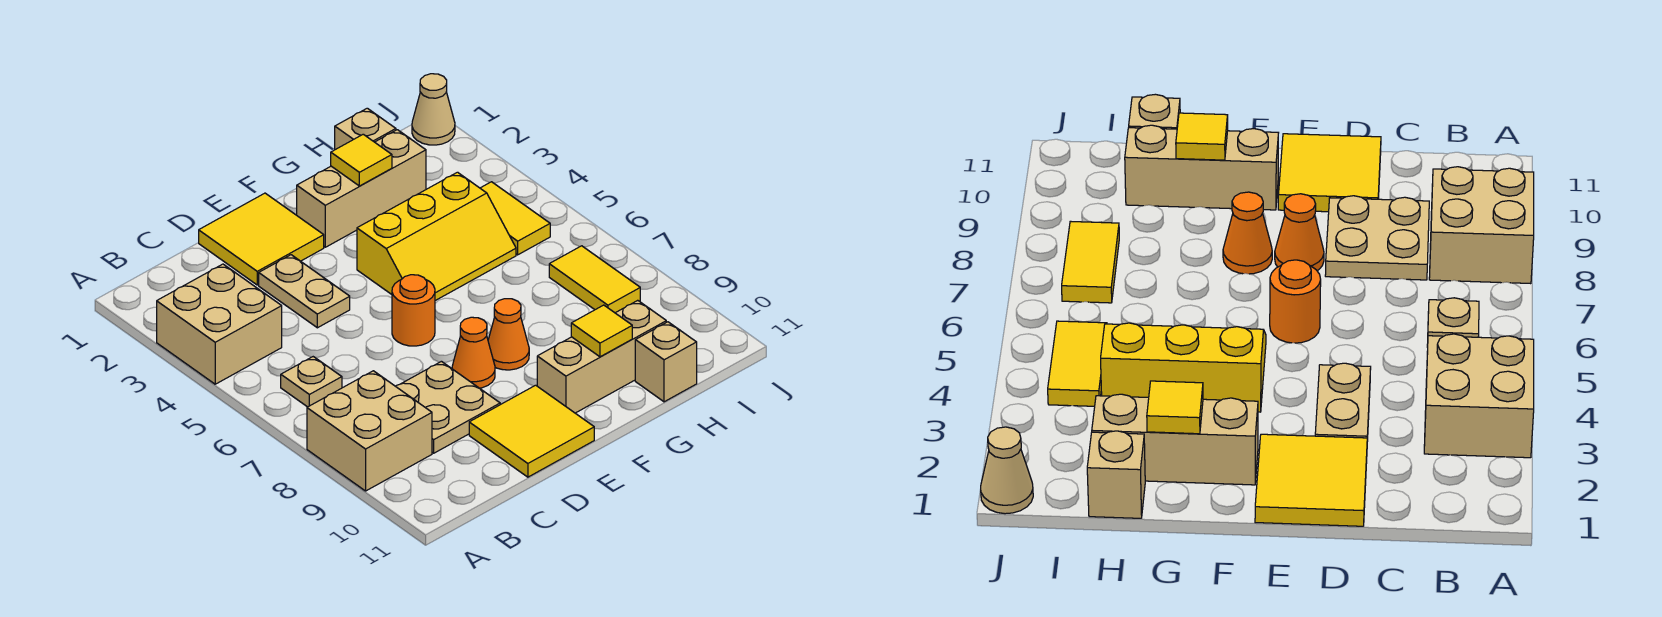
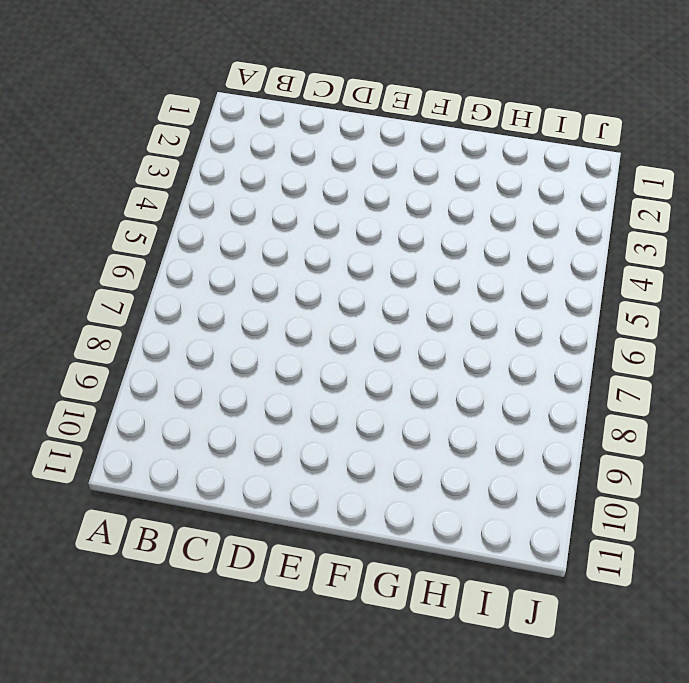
none -> tan brick A3:B4 level 1
none -> tan brick A8:B9 level 1
none -> tan plate B6 level 1

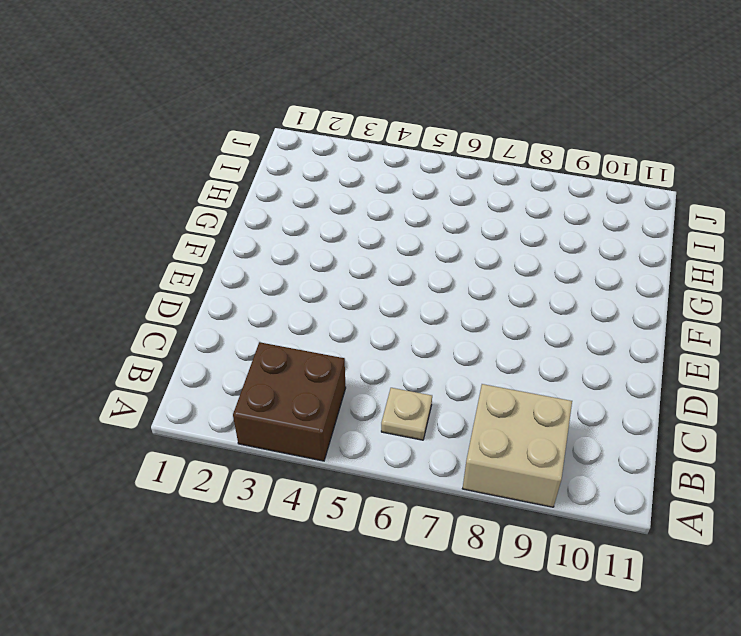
brown brick A3:B4 level 1 -> tan brick A3:B4 level 1
none -> tan plate C8:D9 level 1
none -> yellow tile D1:E2 level 1
none -> tan plate D3:D4 level 1

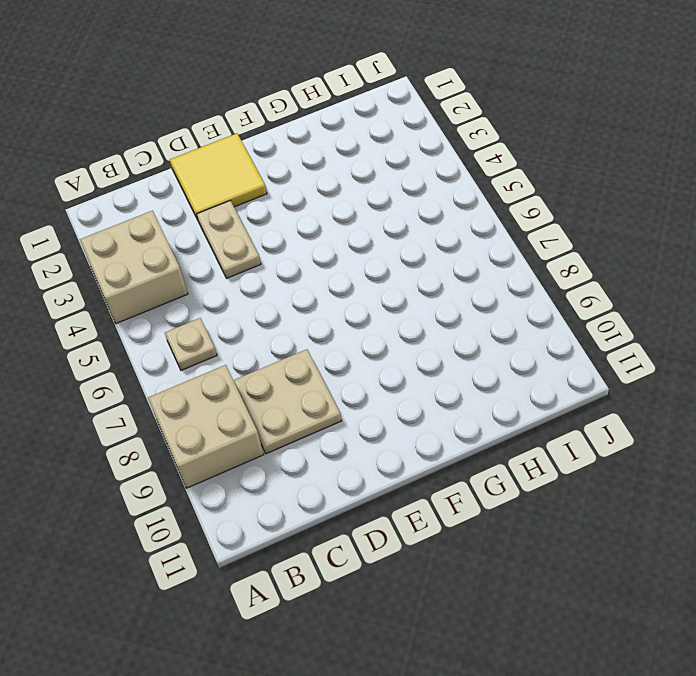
none -> yellow tile D10:E11 level 1
none -> orange round brick E6 level 1
none -> orange cone E8 level 1

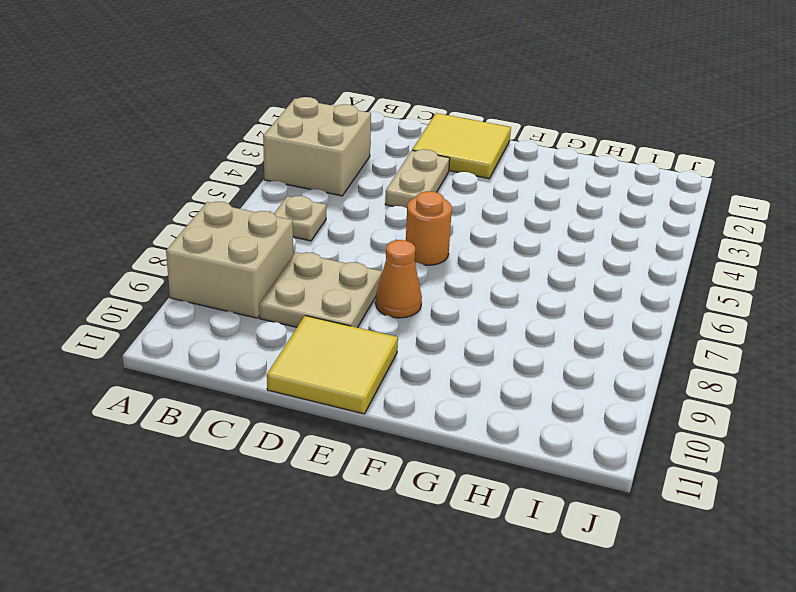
none -> tan brick F2:H2 level 1
none -> yellow slope F4:H5 level 1 top 4
none -> orange cone F8 level 1

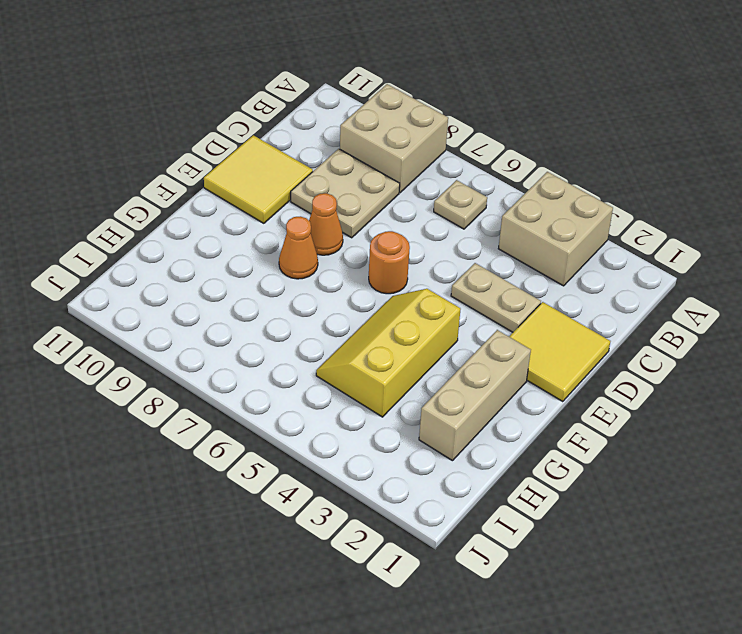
none -> tan brick F10:H10 level 1
none -> tan brick H1 level 1
none -> tan brick H11 level 1

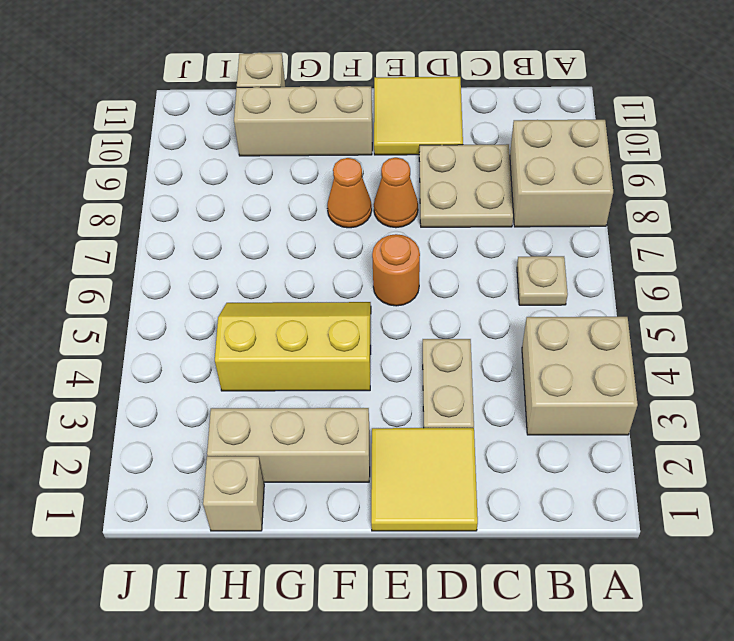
none -> yellow tile I4:I5 level 1
none -> yellow tile I7:I8 level 1
none -> tan cone J1 level 1

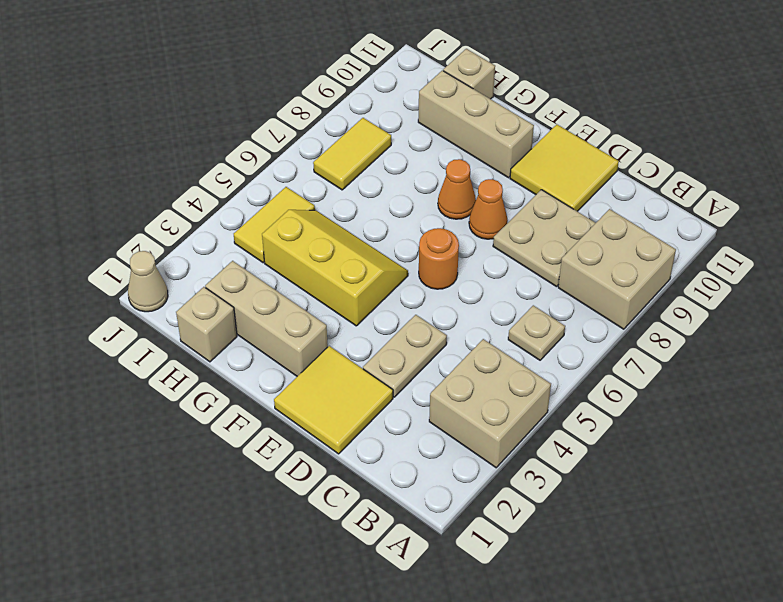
none -> yellow tile G2 level 2
none -> yellow tile G10 level 2

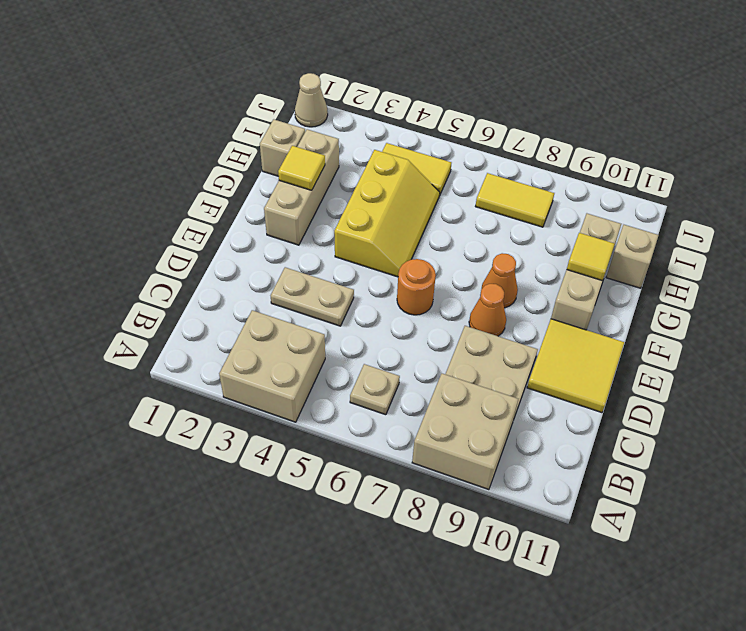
none -> yellow tile D1:E2 level 1

